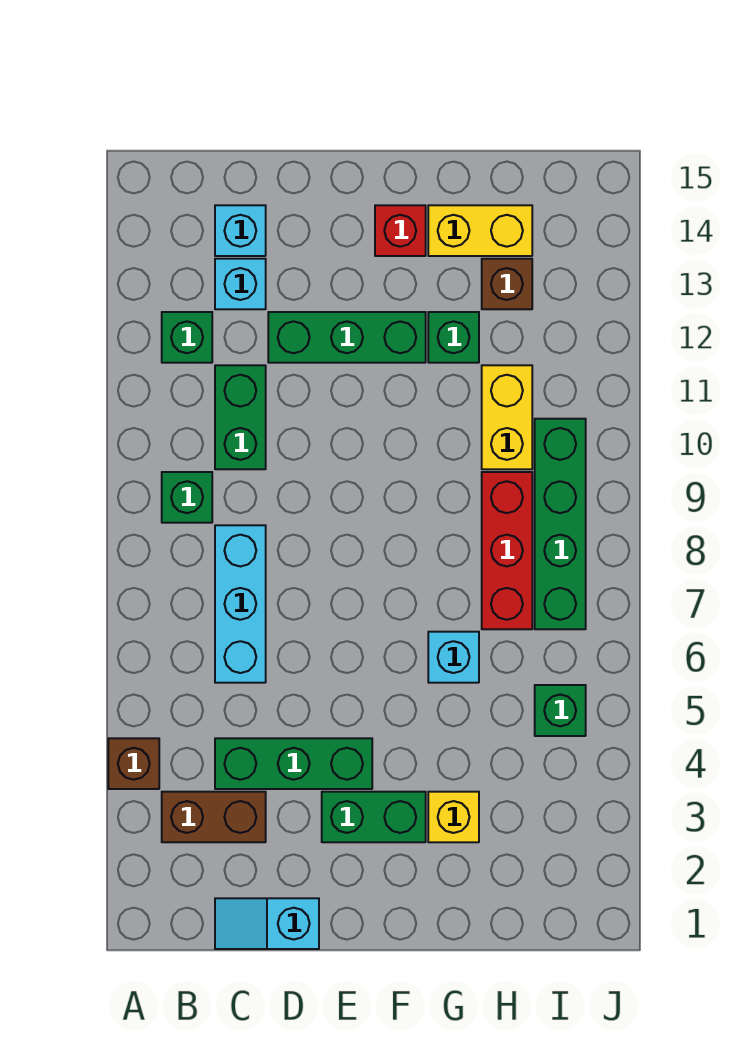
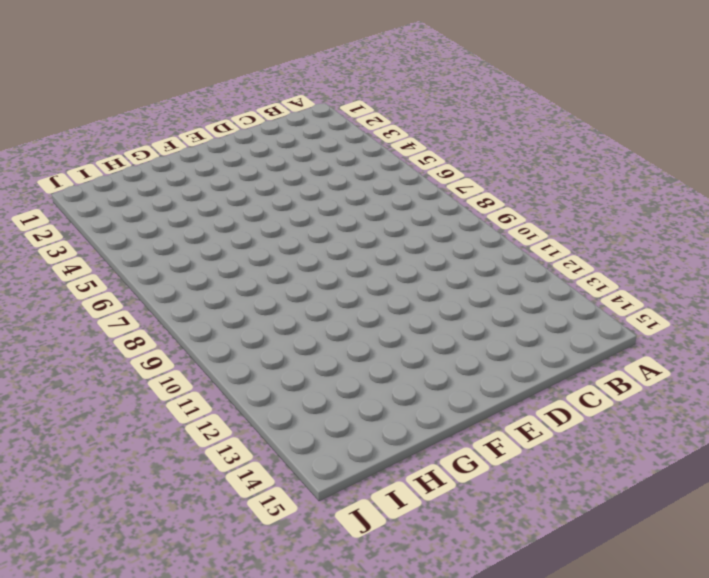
none -> brown brick A4 level 1
none -> brown brick B3:C3 level 1
none -> green brick B9 level 1

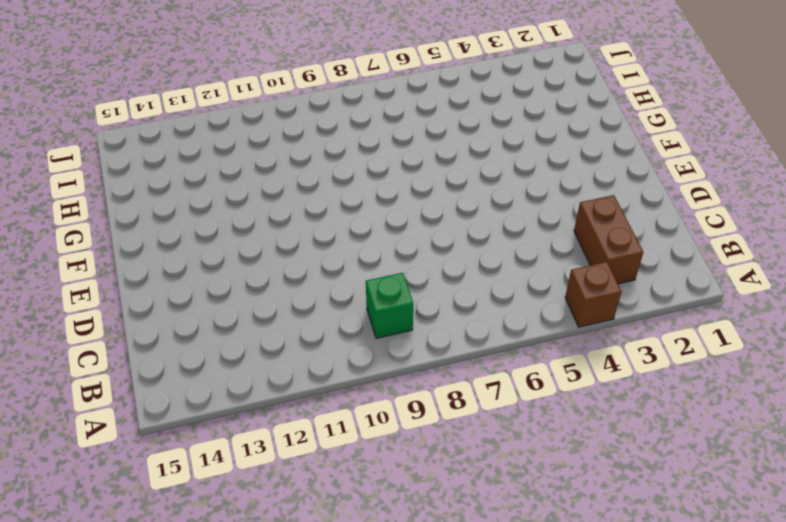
none -> green brick B12 level 1
none -> cyan slope C1:D1 level 1 top D
none -> green brick C4:E4 level 1

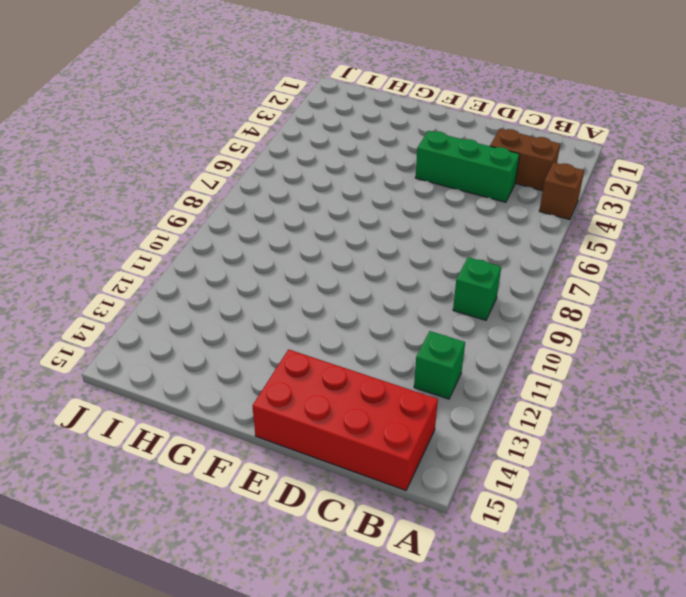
red brick B14:E15 level 1 -> cyan brick C14 level 1
none -> cyan slope C1:D1 level 1 top D
none -> cyan brick C6:C8 level 1
none -> green brick C10:C11 level 1

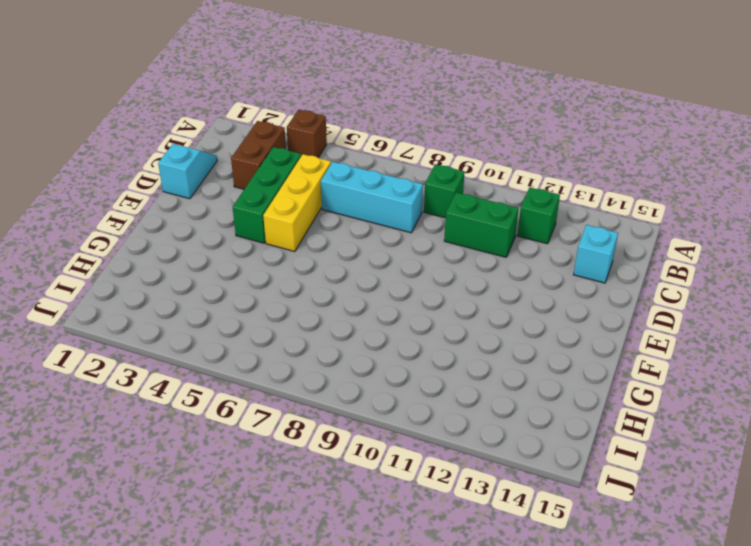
yellow brick C5:E5 level 1 -> none
none -> cyan brick C13 level 1
none -> green brick D12:F12 level 1
none -> green brick E3:F3 level 1

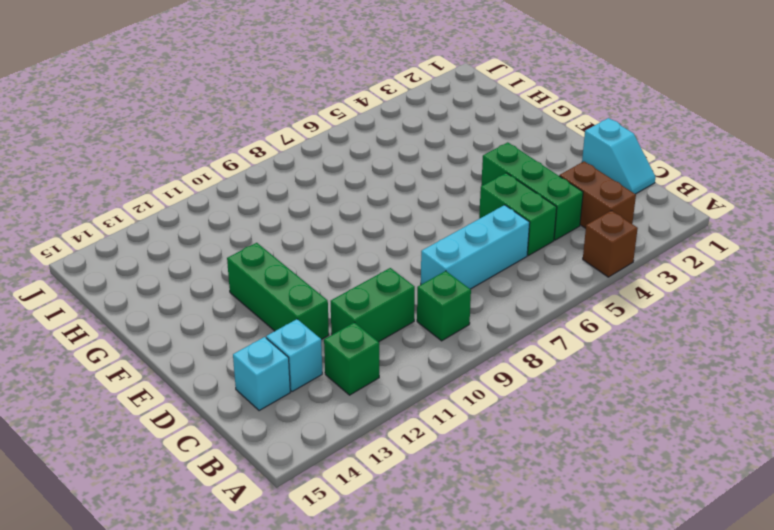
green brick C5:D5 level 1 -> green brick E3:F3 level 1
none -> red brick F14 level 1
none -> yellow brick G3 level 1
none -> cyan brick G6 level 1

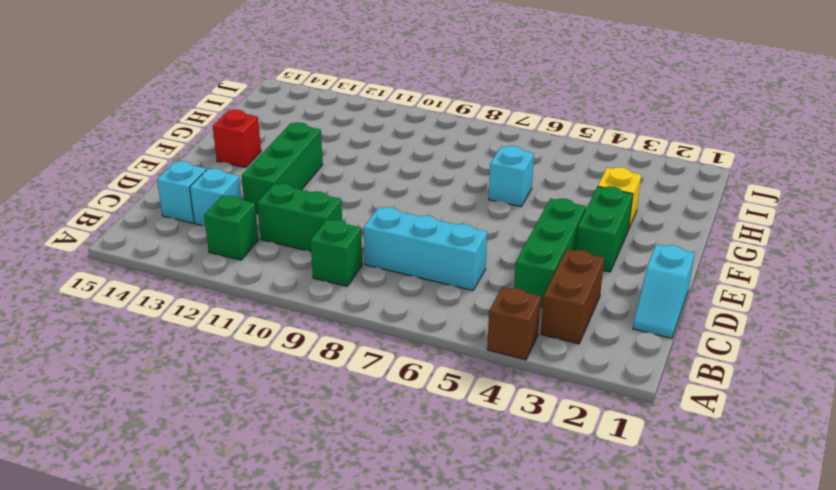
none -> green brick G12 level 1
none -> yellow brick G14:H14 level 1
none -> red brick H7:H9 level 1

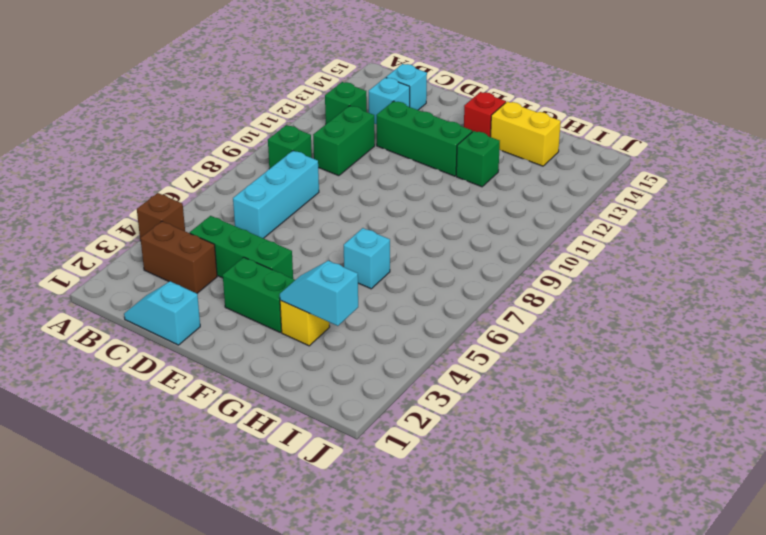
cyan slope G3:H3 level 2 top H -> none
none -> red brick H7:H9 level 1
none -> yellow brick H10:H11 level 1
none -> brown brick H13 level 1

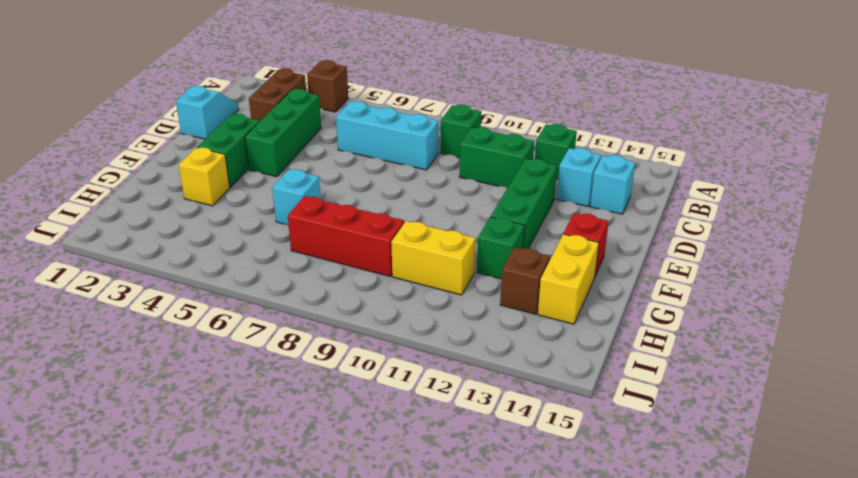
none -> green brick I5 level 1
none -> green brick I7:I10 level 1

